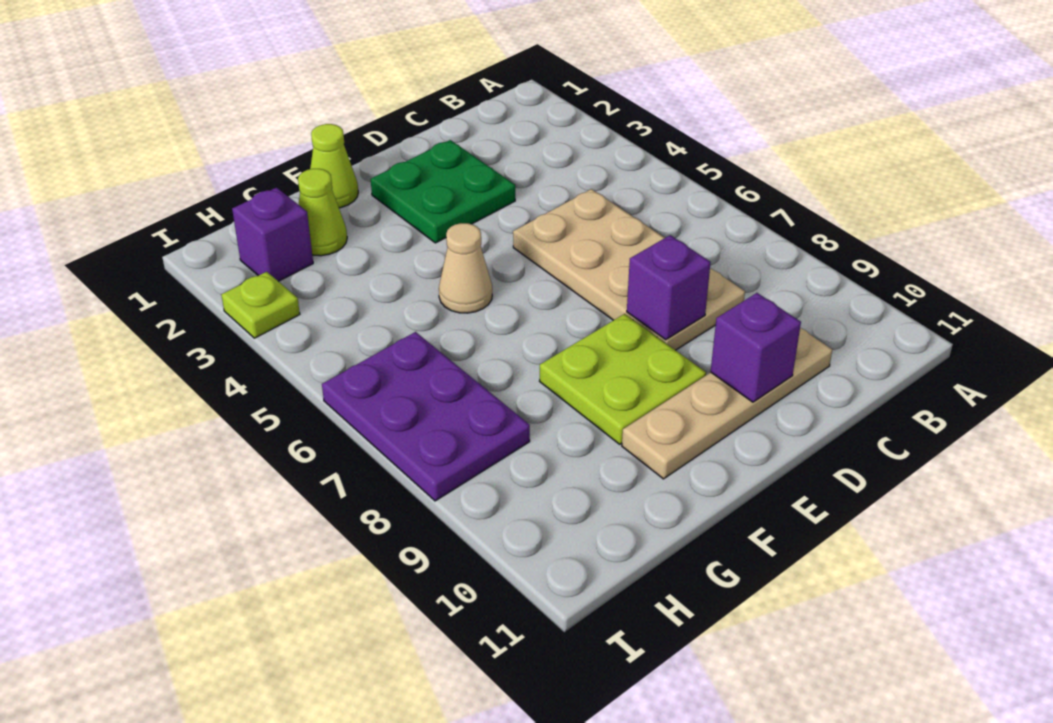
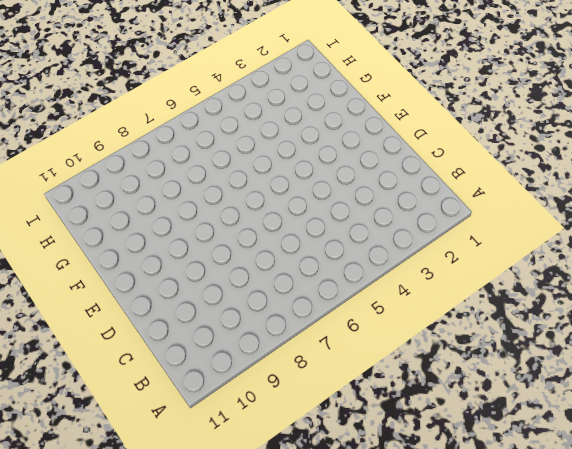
none -> tan plate C5:D8 level 1
none -> tan plate C10:F10 level 1
none -> green plate D2:E3 level 1

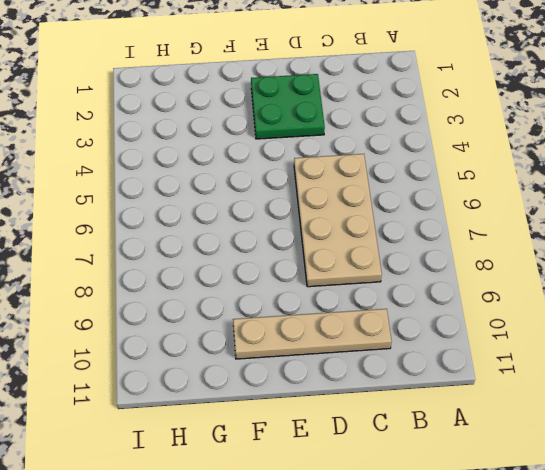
none -> lime plate E8:F9 level 1
none -> lime cone F1 level 1
none -> tan cone F5 level 1

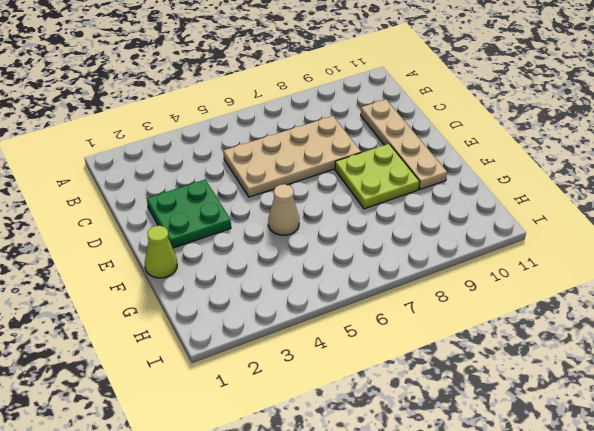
none -> lime cone G2 level 1
none -> purple brick H2 level 1
none -> purple plate H6:I8 level 1

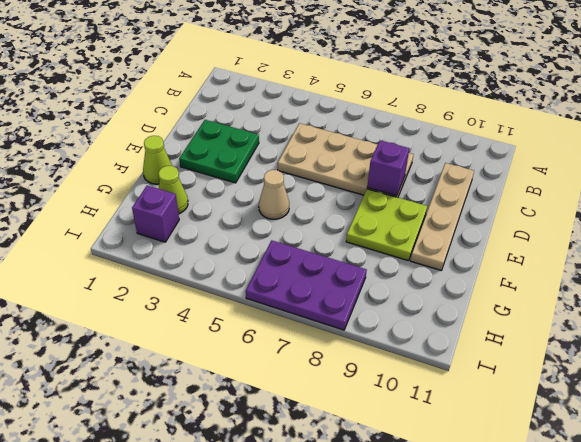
none -> lime plate I3 level 1
none -> purple brick D10 level 2

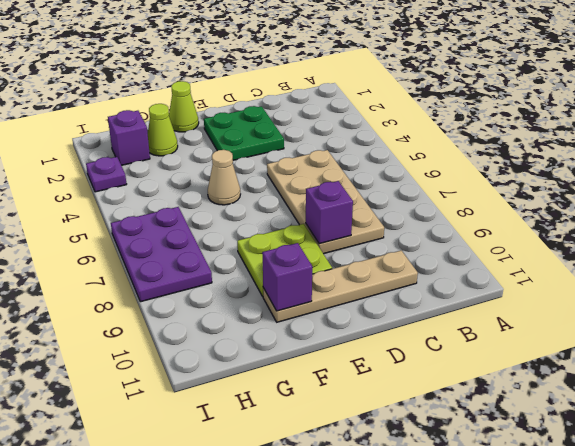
purple brick F10 level 2 -> purple brick D10 level 2
purple plate I3 level 1 -> lime plate I3 level 1

